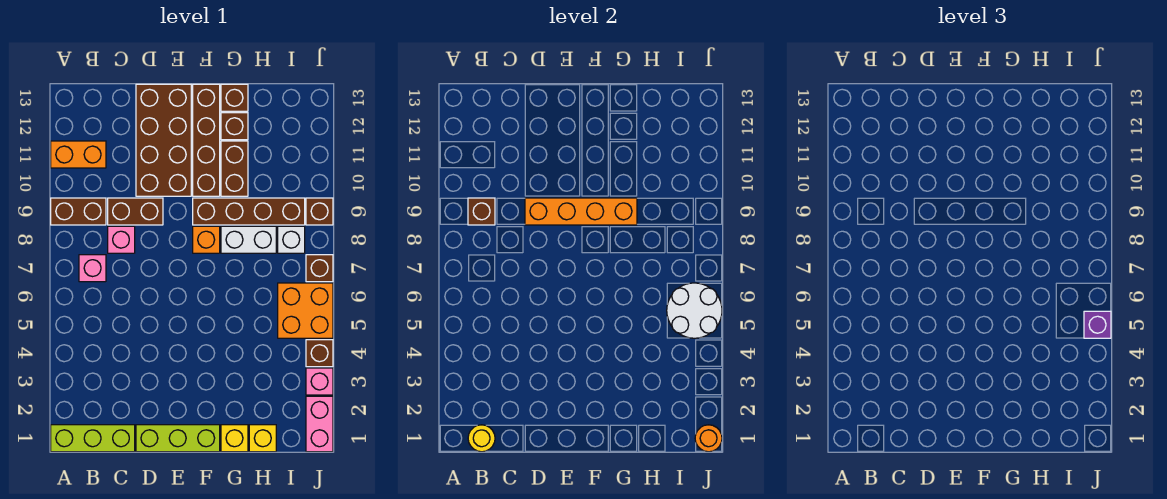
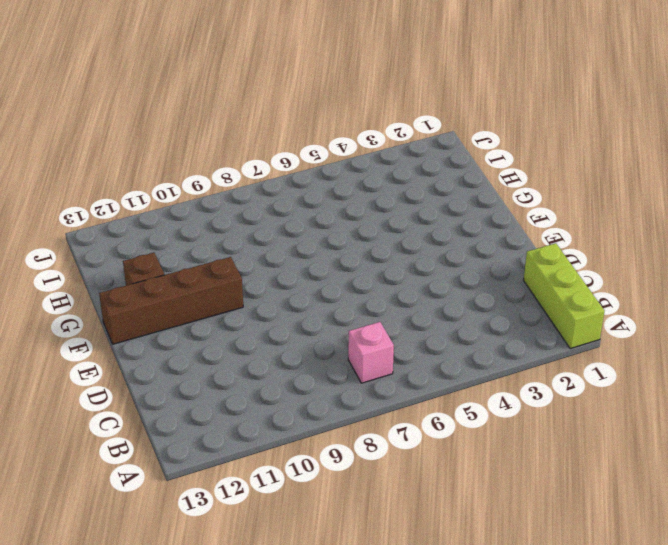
none -> brown brick A9:B9 level 1
none -> orange brick A11:B11 level 1
none -> pink brick C8 level 1
none -> brown brick C9:D9 level 1

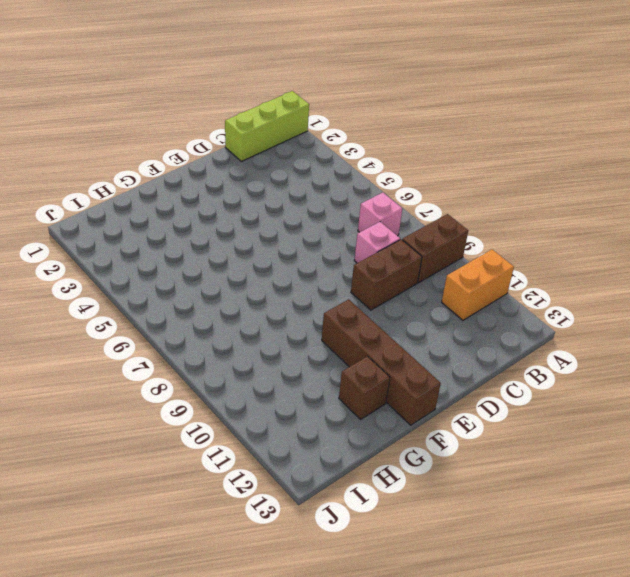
none -> lime brick D1:F1 level 1
none -> brown brick D10:E13 level 1
none -> orange brick F8 level 1
none -> brown brick F9:I9 level 1

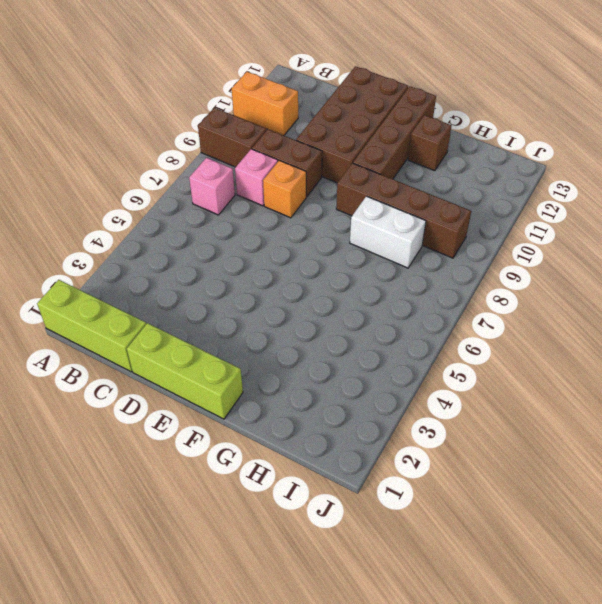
orange brick D8 level 1 -> orange brick F8 level 1
none -> yellow brick G1 level 1
none -> brown brick G10:G11 level 1
none -> brown brick G13 level 1
none -> yellow brick H1 level 1

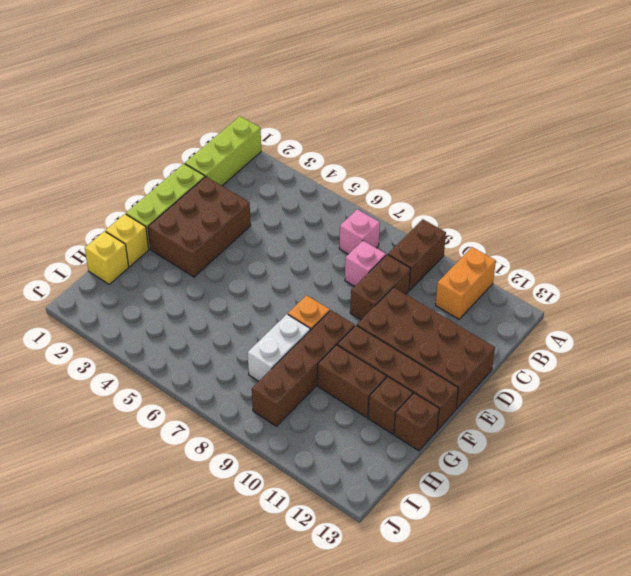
brown brick D2:F3 level 1 -> none
none -> orange brick I5:J6 level 1
none -> white brick I8 level 1
none -> pink brick J1:J2 level 1
none -> pink brick J3 level 1

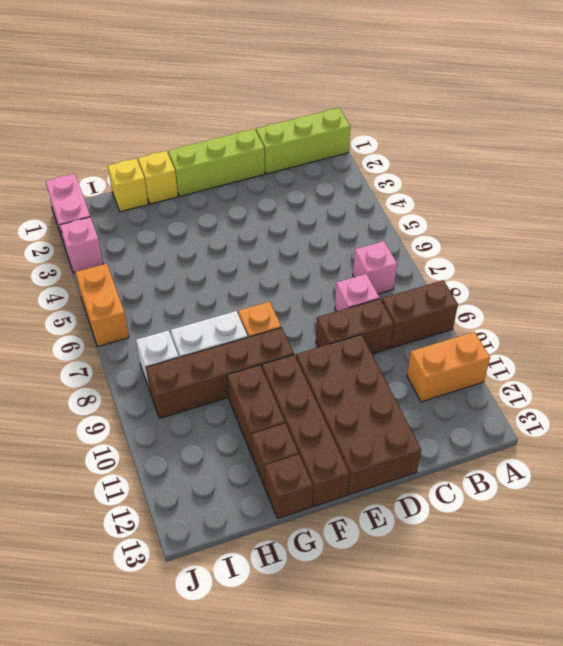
orange brick J5:J6 level 1 -> orange brick I5:J6 level 1
none -> brown brick J4 level 1
none -> brown brick J7 level 1
none -> brown brick J9 level 1
none -> yellow round brick B1 level 2

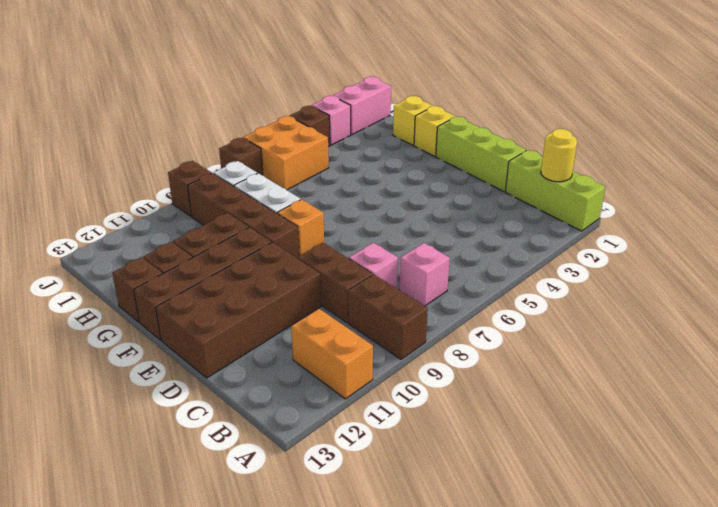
none -> brown brick B9 level 2
none -> orange brick D9:G9 level 2
none -> white round brick I5:J6 level 2
none -> orange round brick J1 level 2

